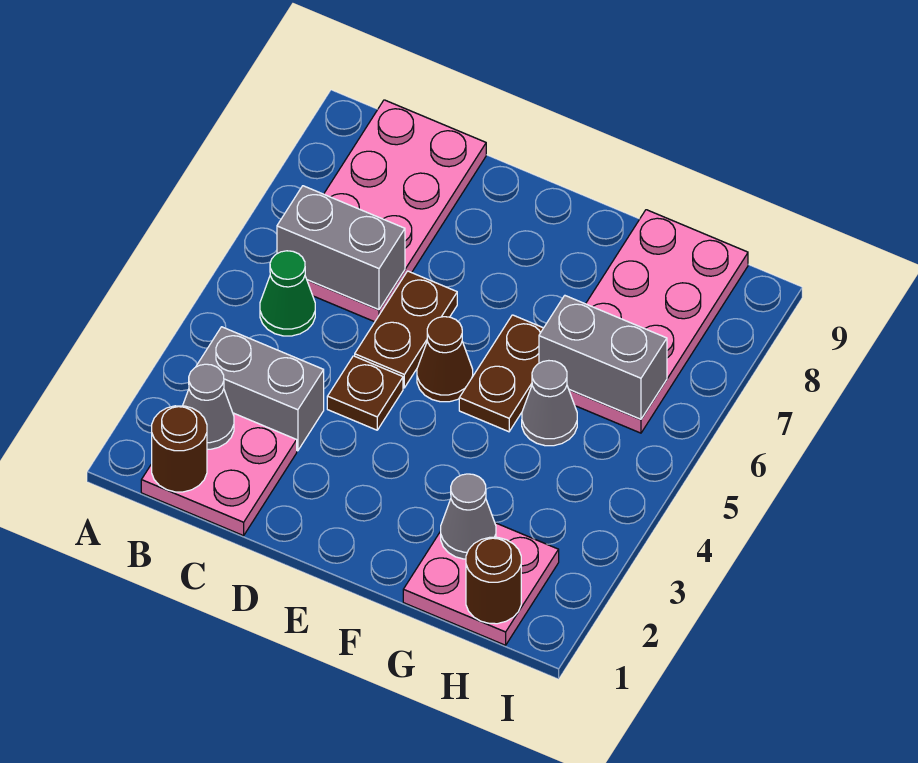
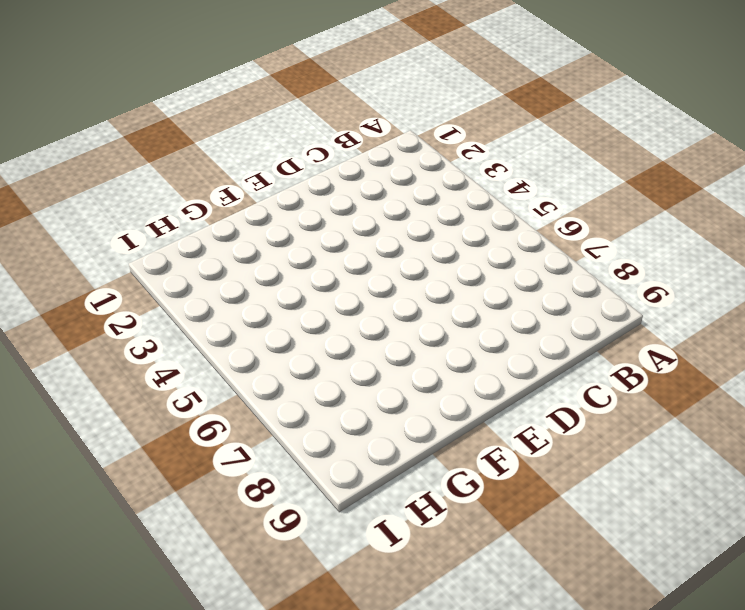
none -> pink plate B1:C2 level 1
none -> grey brick B3:C3 level 1
none -> green cone B5 level 1

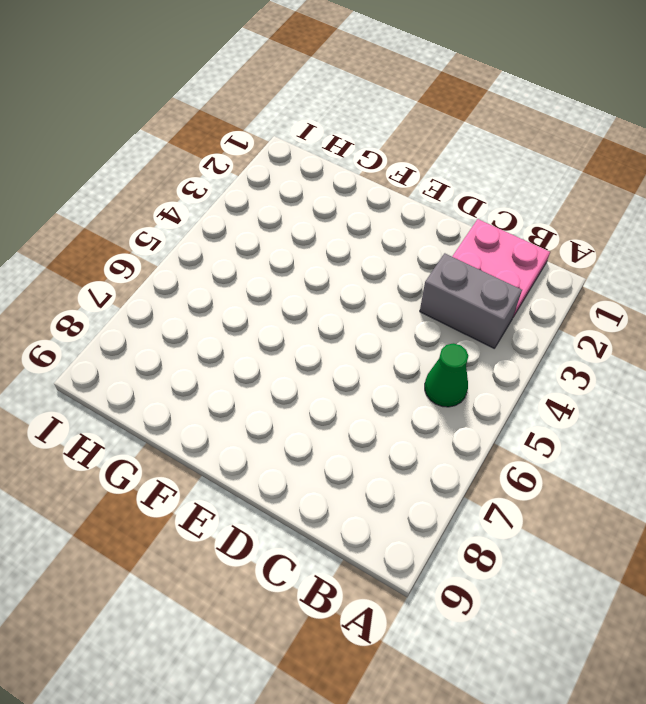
none -> pink plate B6:C9 level 1
none -> brown plate D4 level 1
none -> brown plate D5:D6 level 1

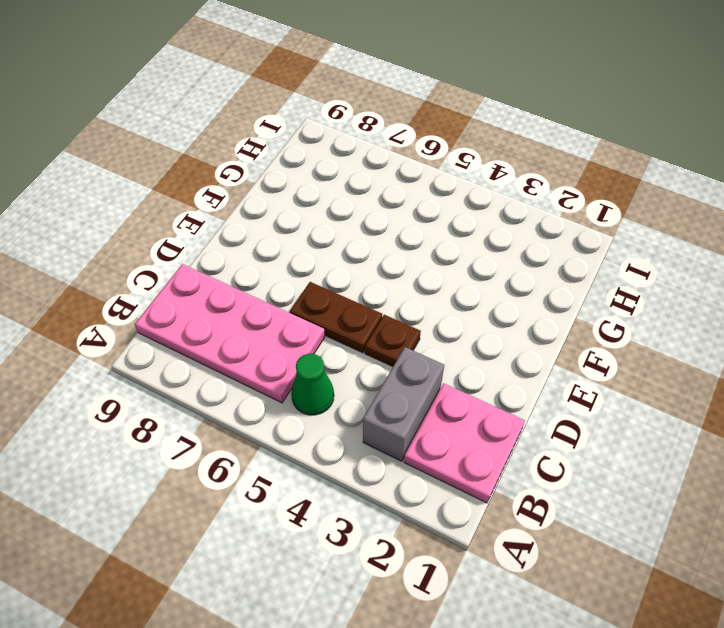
none -> brown cone E5 level 1
none -> brown plate F5:F6 level 1
none -> pink plate G1:H2 level 1

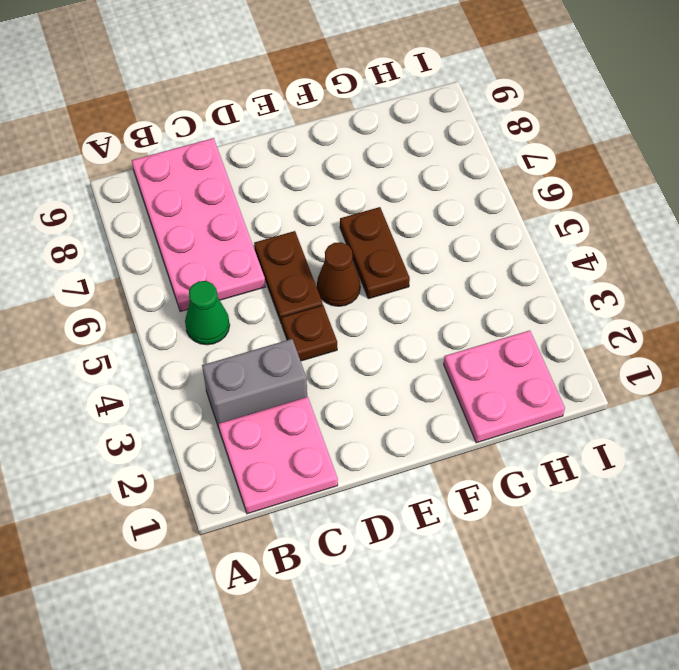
none -> grey cone G5 level 1
none -> pink plate G6:H9 level 1
none -> brown round brick B1 level 2

